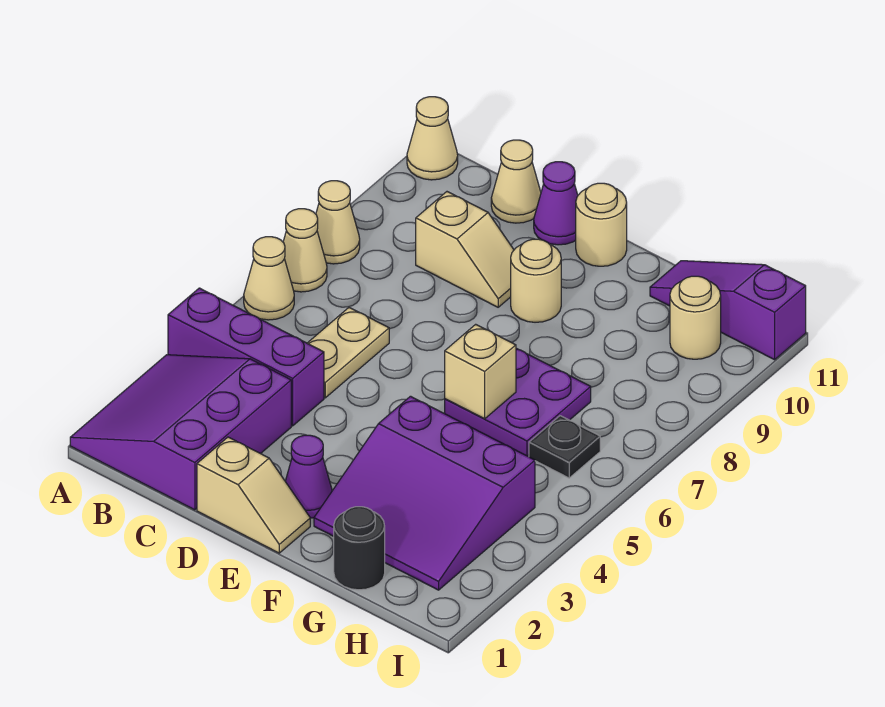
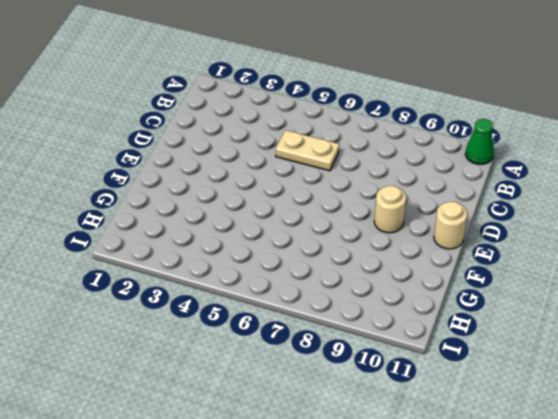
green cone A11 level 1 -> tan cone A11 level 1
none -> purple slope A1:C3 level 1 top C
none -> purple brick A4:C4 level 1
none -> tan cone A6 level 1

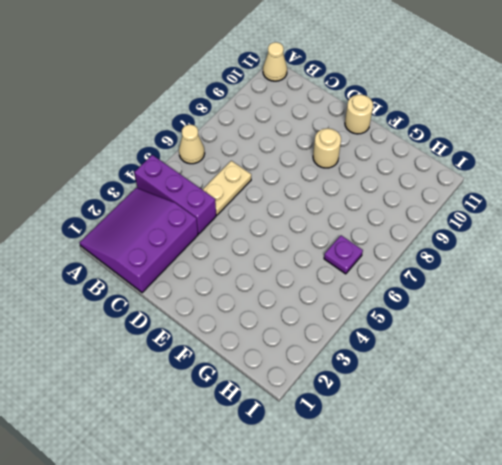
purple plate H6 level 1 -> black plate H6 level 1
none -> tan cone A7 level 1
none -> tan cone A8 level 1
none -> tan slope C9:D9 level 1 top C

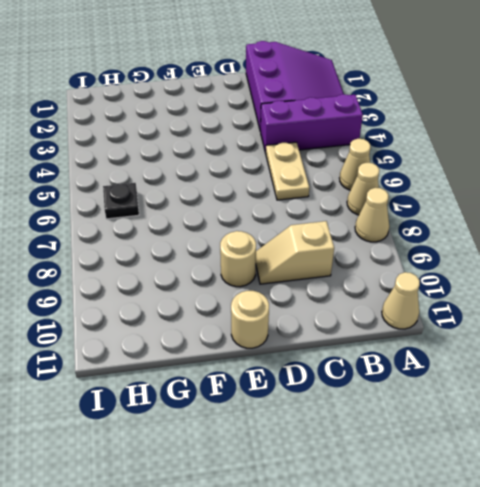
none -> tan cone C11 level 1
none -> tan slope D1:E1 level 1 top D
none -> purple cone D11 level 1

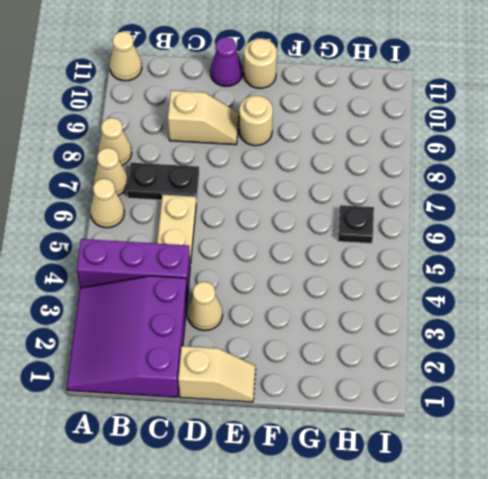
black plate B7:C7 level 1 -> none
tan cone D3 level 1 -> tan cone C11 level 1
none -> purple cone E2 level 1
none -> purple slope F2:H4 level 1 top 4
none -> purple plate F6:G7 level 1

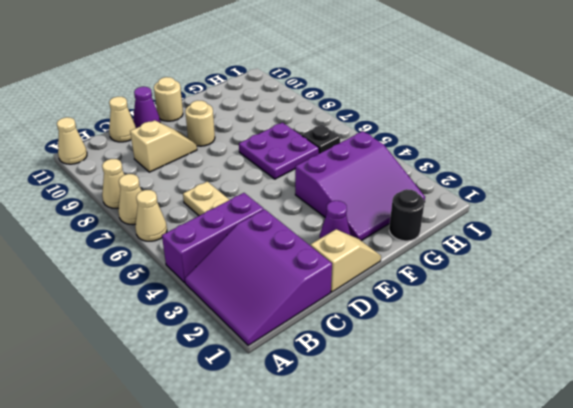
none -> purple slope G11:I11 level 1 top I
none -> tan round brick H10 level 1
none -> tan brick F6 level 2

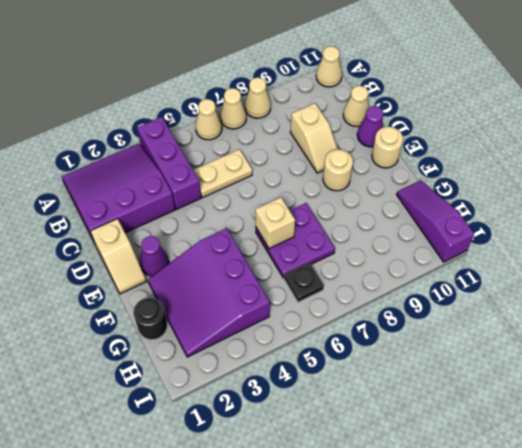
none -> tan round brick H10 level 1

